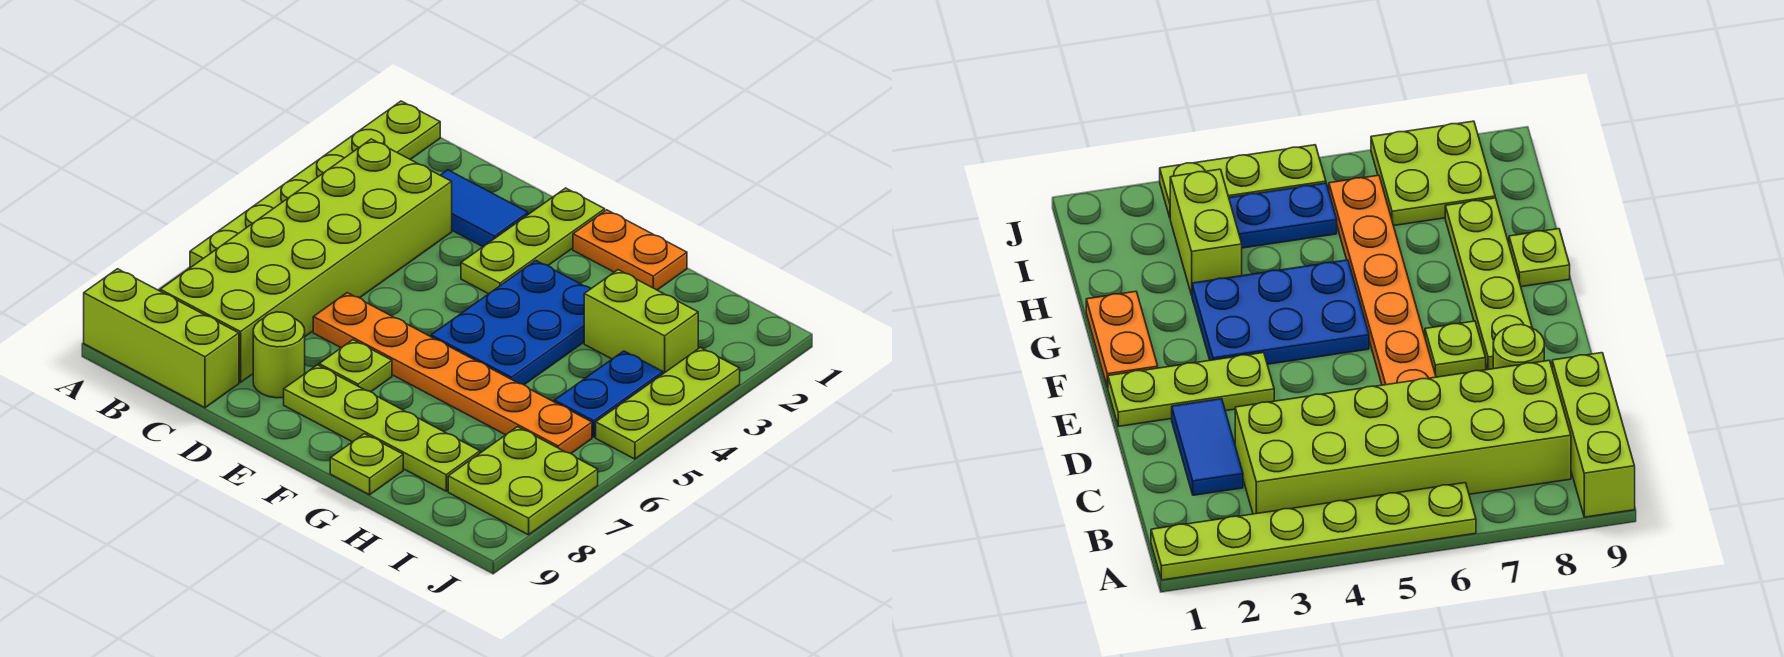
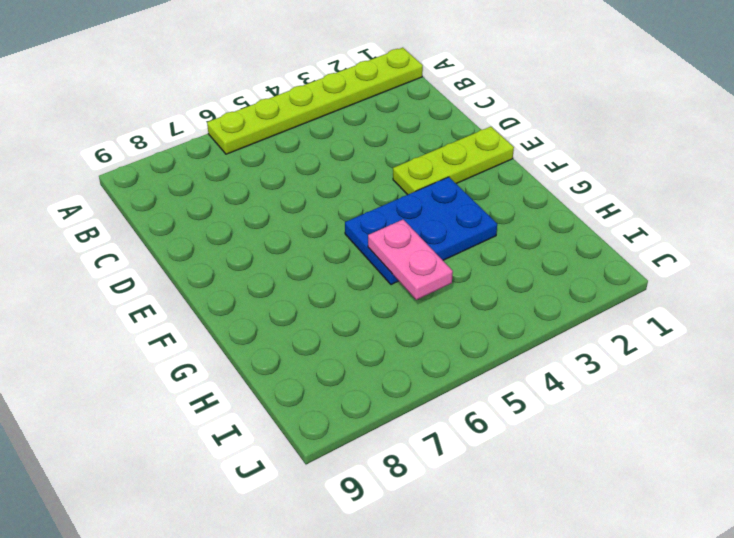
pink plate G5:H5 level 2 -> none
none -> lime brick A9:C9 level 1
none -> lime brick B3:C8 level 1
none -> blue tile C2:D2 level 1

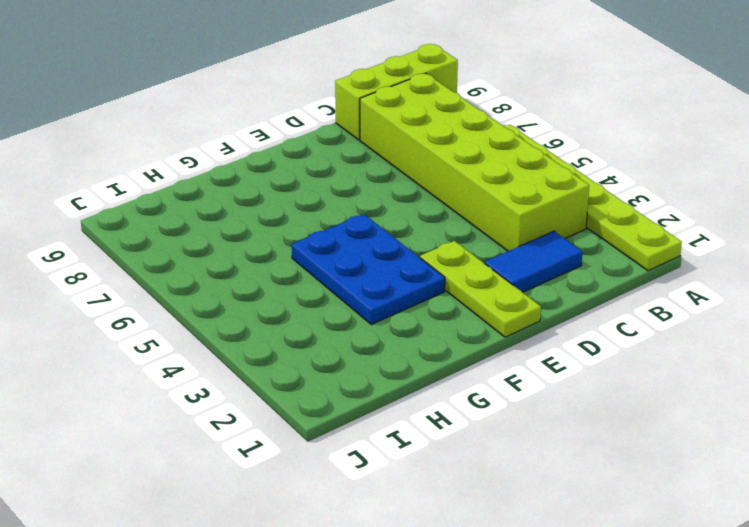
none -> orange plate D6:I6 level 1
none -> lime round brick D8 level 1
none -> lime plate E7 level 1

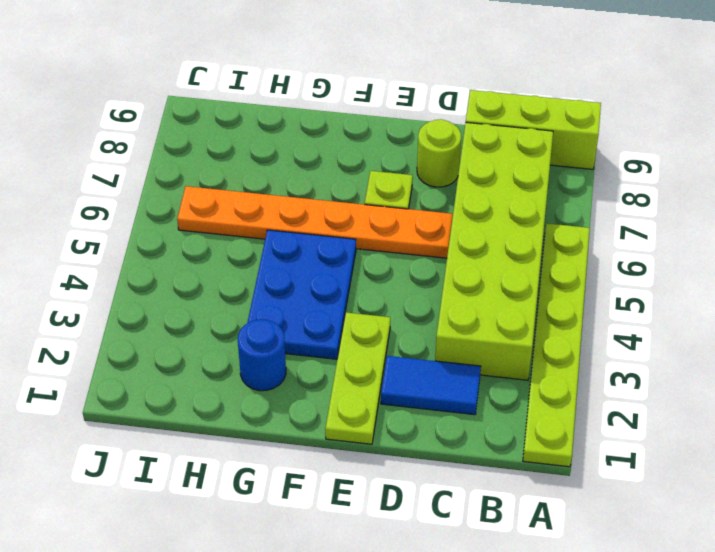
blue round brick G2 level 1 -> none
none -> lime plate E8:H8 level 1
none -> orange plate F1:G1 level 1
none -> lime plate G9 level 1

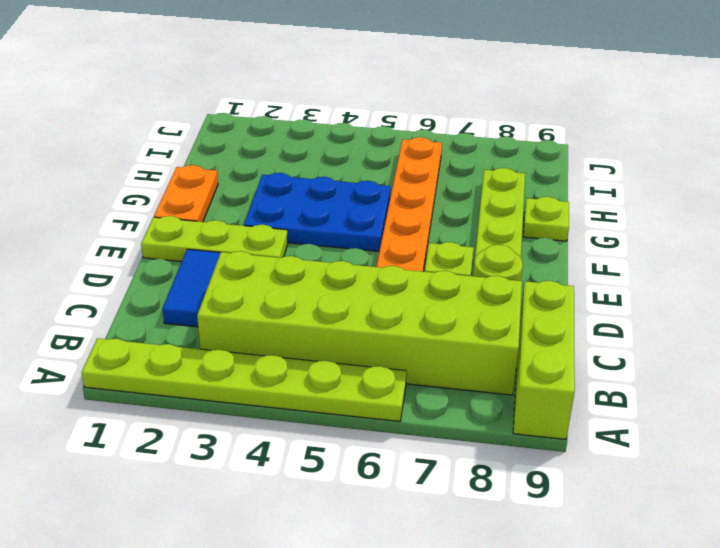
none -> lime brick H3:I3 level 1
none -> blue plate I4:I5 level 1
none -> lime plate I7:J8 level 1

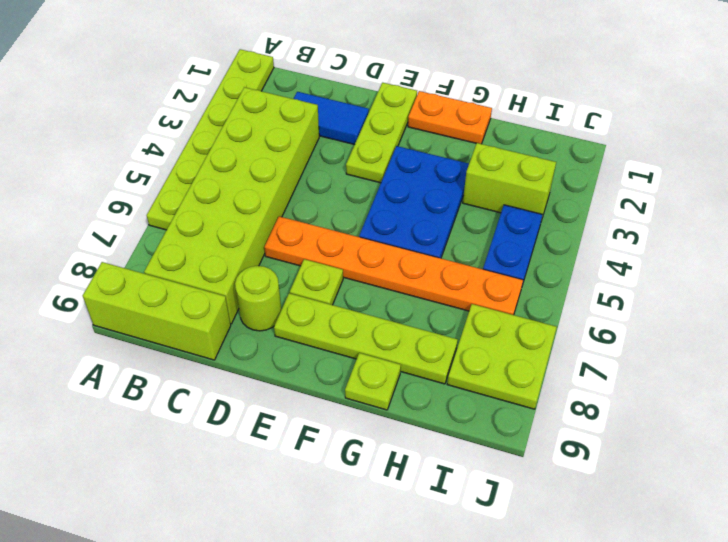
none -> lime plate J3:J5 level 1

